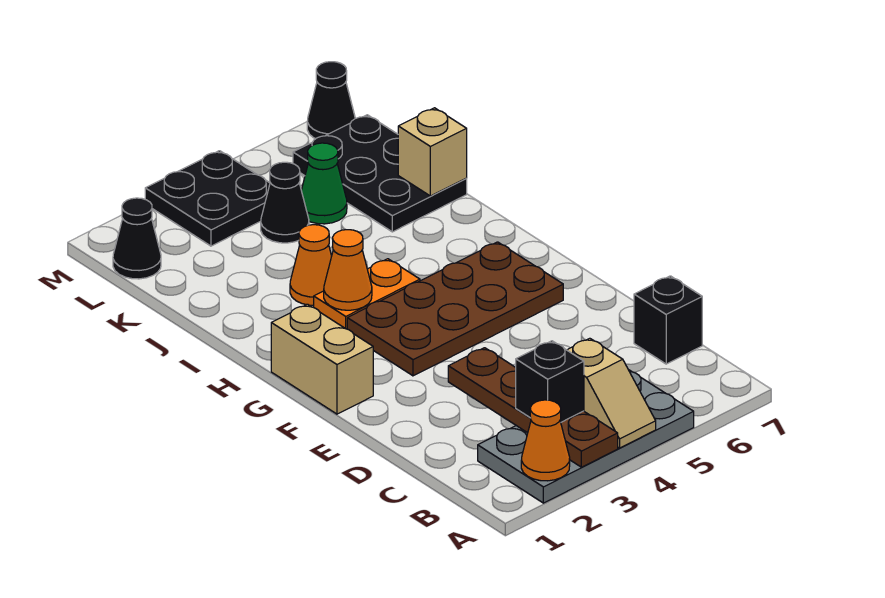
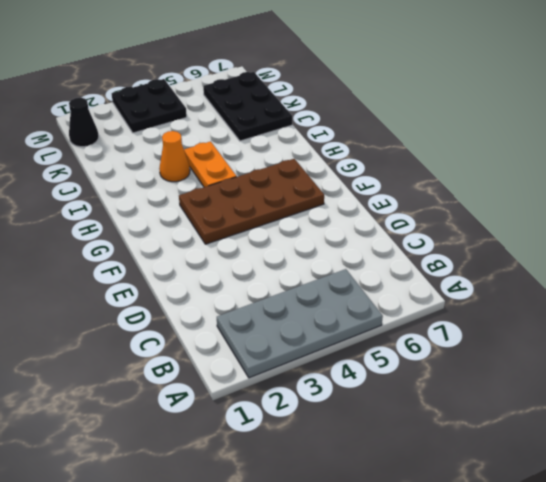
orange plate H4:I4 level 1 -> orange plate H3:H4 level 1
none -> black brick C7 level 1
none -> tan brick F1:G1 level 1
none -> black cone K4 level 1

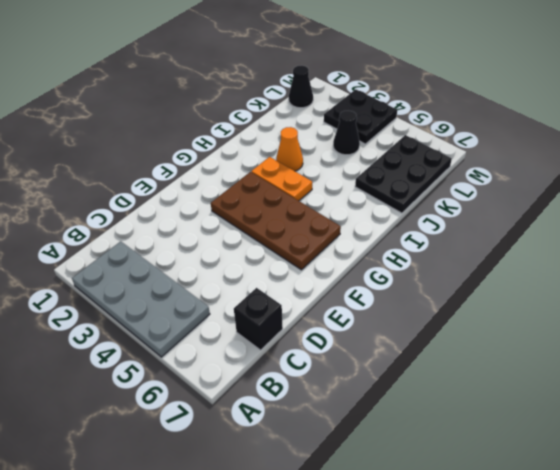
none -> tan brick F1:G1 level 1
none -> green cone K5 level 1
none -> black cone M7 level 1

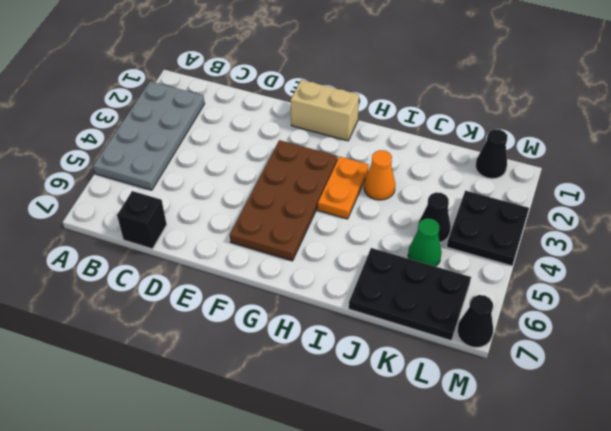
none -> orange cone A2 level 2
none -> brown plate A3:D3 level 2
none -> tan slope A4:B4 level 2 top B

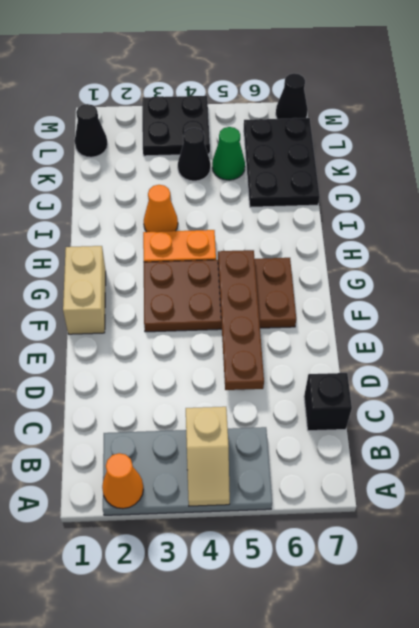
brown plate D5:G5 level 2 -> brown plate A3:D3 level 2
none -> orange cone H3 level 2
none -> tan brick J7 level 2
none -> black brick B3 level 3

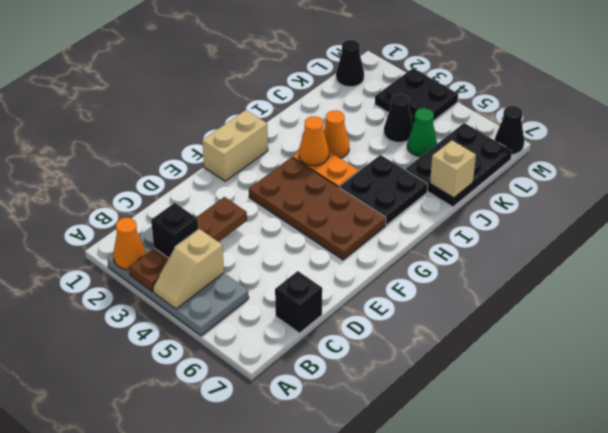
black plate H5:I6 level 1 -> none

